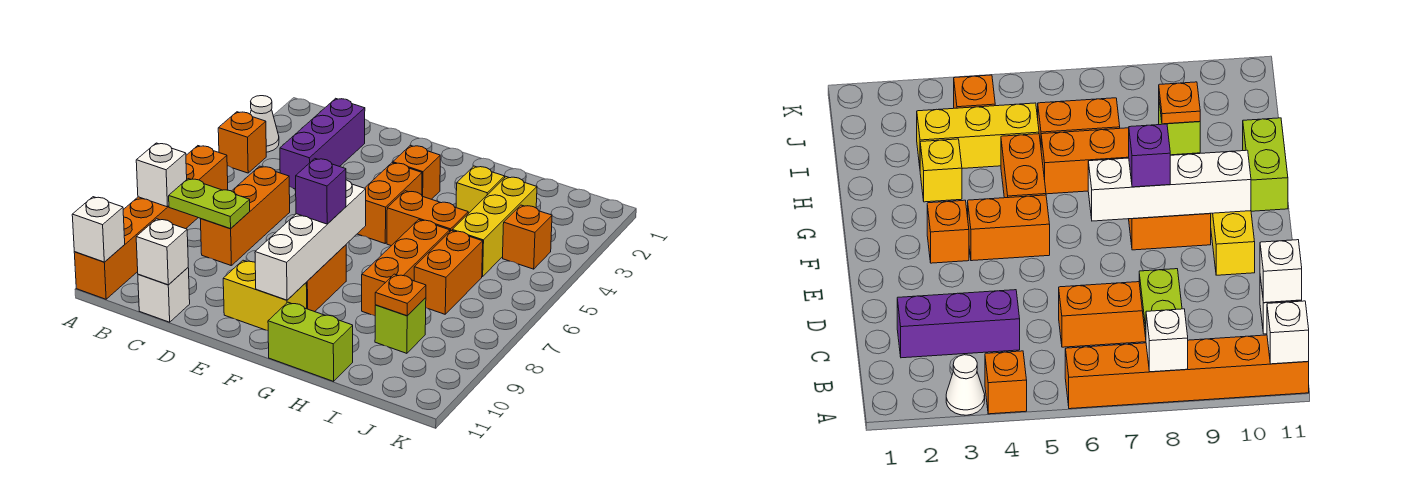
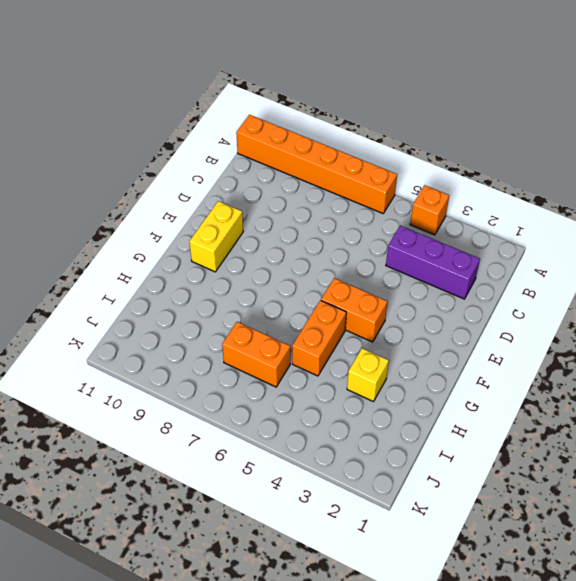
none -> white cone A3 level 1
none -> orange brick C6:C8 level 1
none -> white brick C11 level 1

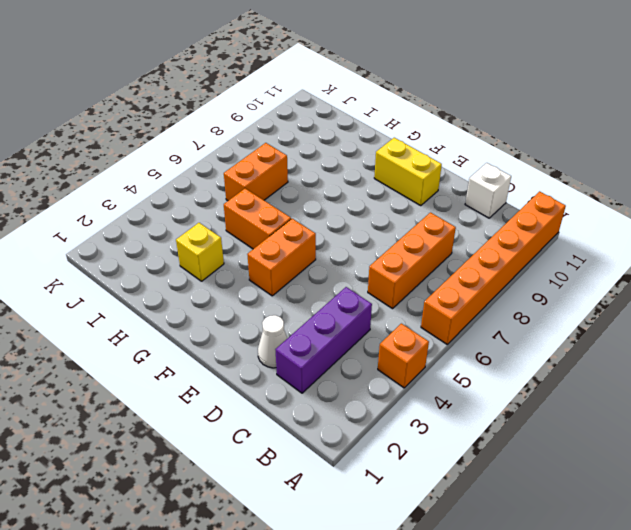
white cone D2 level 1 -> white cone A3 level 1
none -> orange brick F3 level 1
none -> orange brick F8:F9 level 1
none -> lime brick G11:H11 level 1

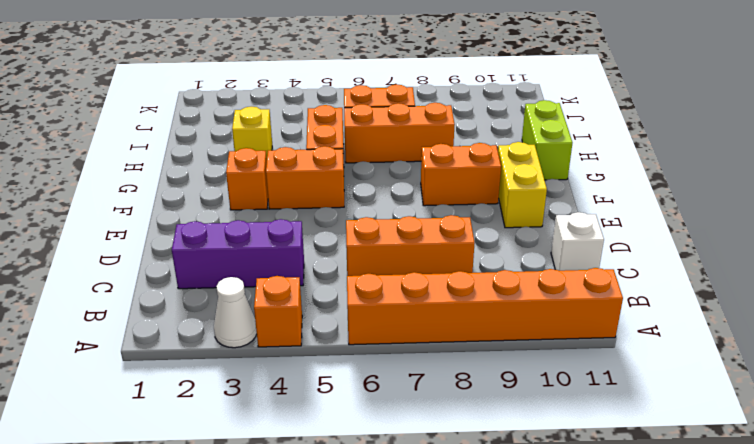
none -> yellow brick I3:I5 level 1
none -> lime brick I9 level 1
none -> orange brick J4 level 1

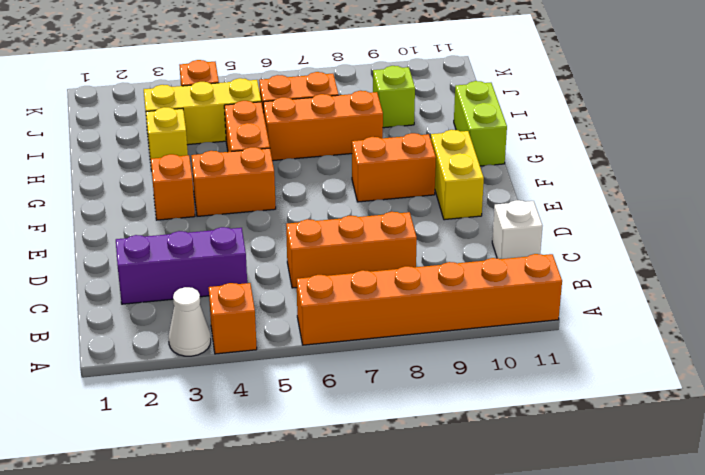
none -> white brick A8 level 2
none -> white brick A11 level 2
none -> lime plate B8:C8 level 2

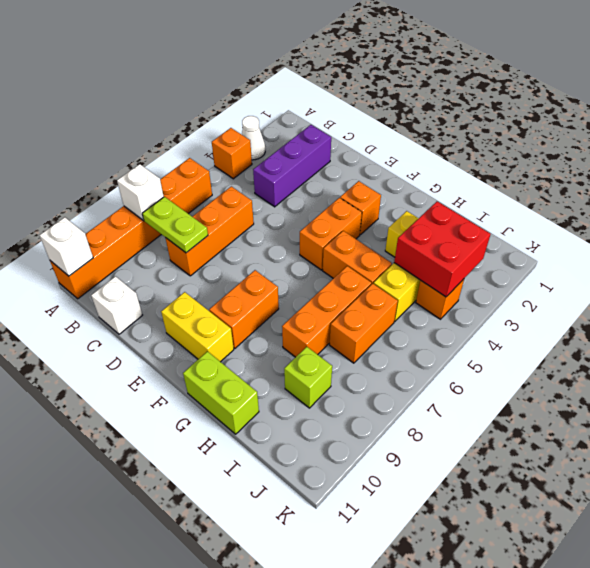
red brick I3:J4 level 2 -> none
none -> white brick C11 level 2
none -> white brick F7:F10 level 2
none -> orange plate I9 level 2

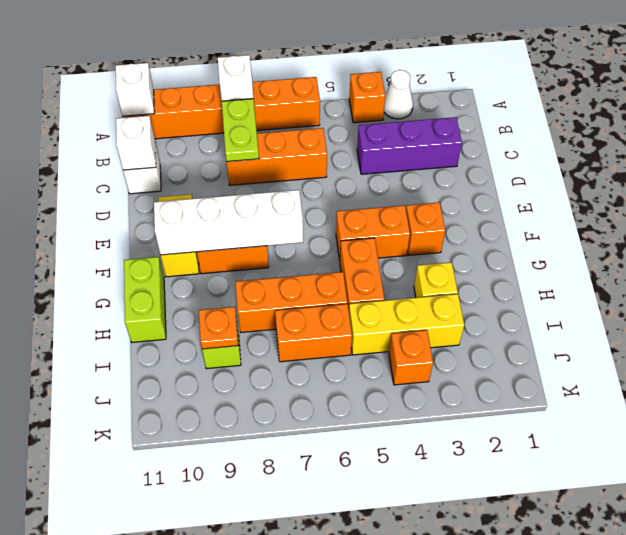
none -> purple brick F8 level 3

